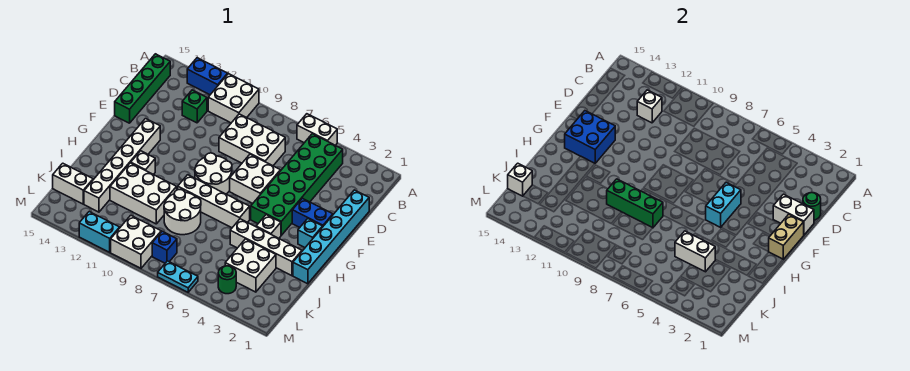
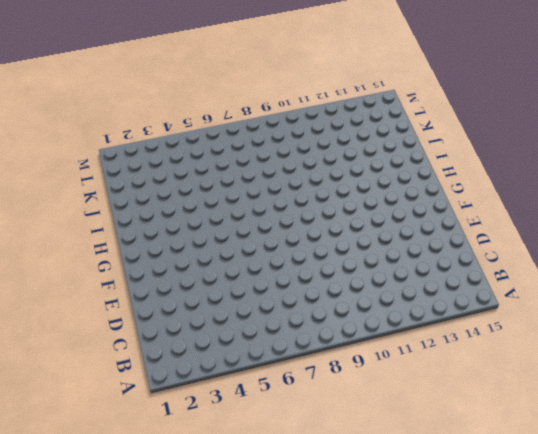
none -> white brick A5:A6 level 1
none -> white brick A10:B11 level 1
none -> blue brick A12:A13 level 1
none -> green brick B4:G5 level 1

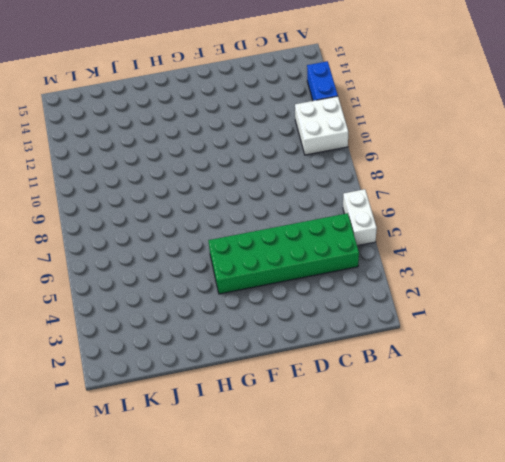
none -> green brick B15:E15 level 1
none -> white brick C7:D9 level 1
none -> green brick C12 level 1
none -> cyan brick D1:I1 level 1

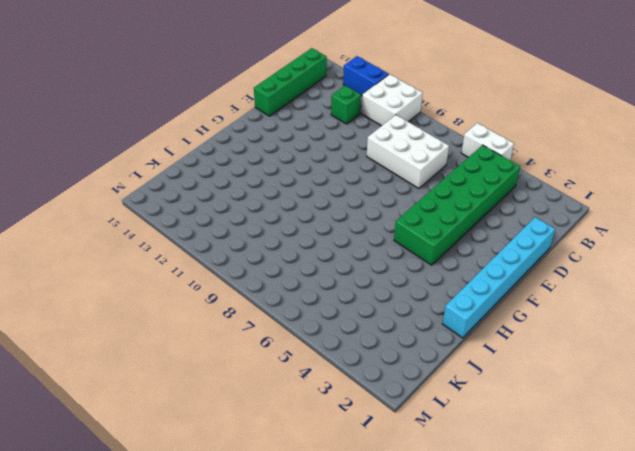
none -> white brick E6:F7 level 1
none -> blue brick F2:F3 level 1
none -> white round brick F8:G9 level 1
none -> white brick F13:K13 level 1

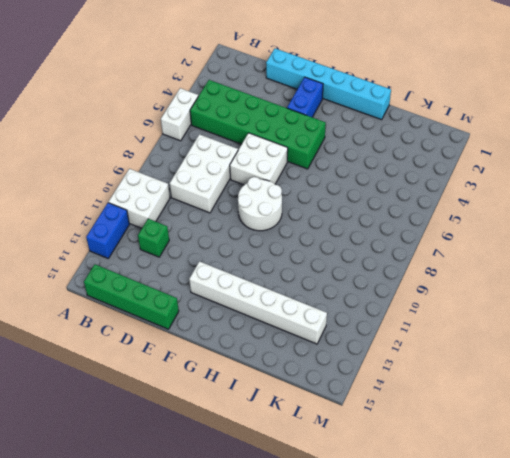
none -> cyan brick G2 level 1
none -> white brick H4 level 1
none -> white brick H6:H9 level 1
none -> white brick H12 level 1

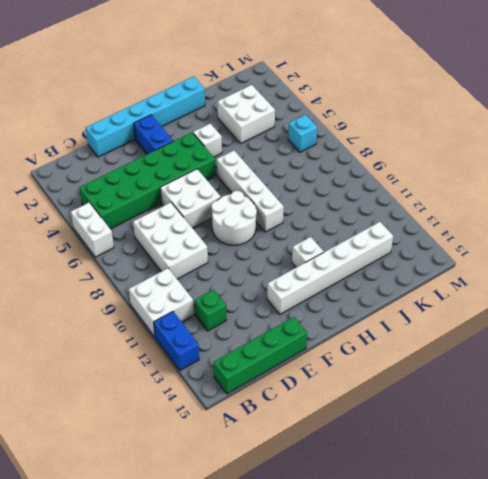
cyan brick L6 level 1 -> cyan brick G2 level 1
none -> white brick I2:I5 level 1
none -> white round brick I8:J9 level 1
none -> white brick I10:J12 level 1
none -> white brick K14:K15 level 1

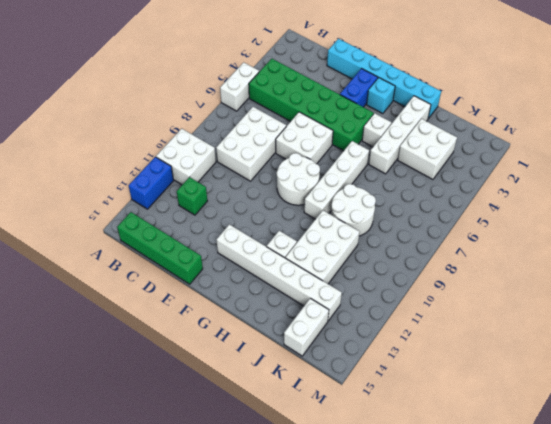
none -> green round brick L4 level 1
none -> blue brick L8 level 1
none -> white brick L9:M10 level 1
none -> cyan plate M6:M7 level 1

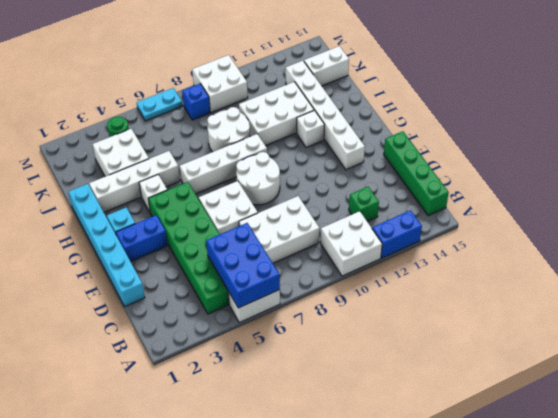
blue brick A5:C6 level 2 -> none
none -> cyan brick M11:M12 level 1
none -> white brick C12 level 2
none -> green round brick D1 level 2
none -> white brick E1:E2 level 2

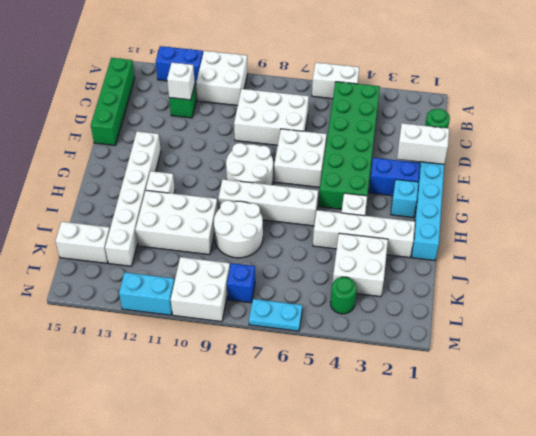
none -> tan brick F1:G1 level 2
none -> cyan brick F5:G5 level 2
none -> blue brick F13:G14 level 2
none -> green brick I8:I10 level 2

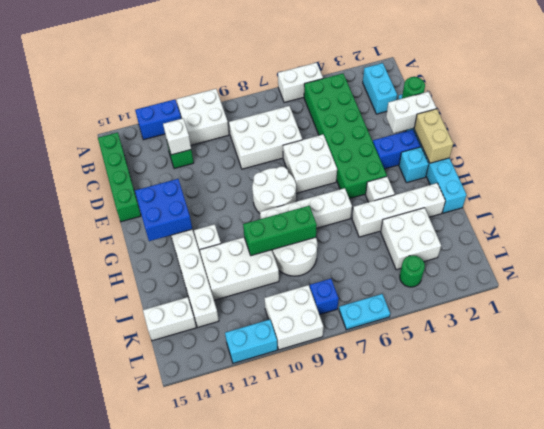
cyan brick B2:C2 level 1 -> cyan brick F5:G5 level 2
none -> white brick J4:J5 level 2
none -> white brick K15 level 2

